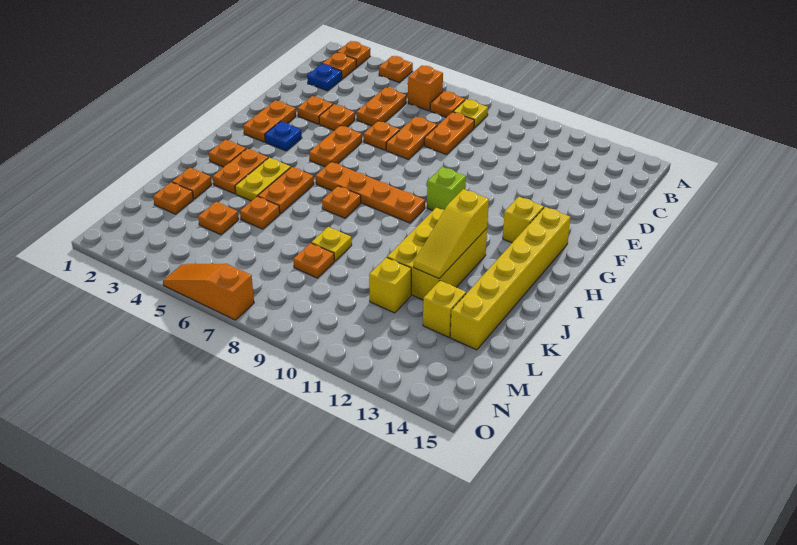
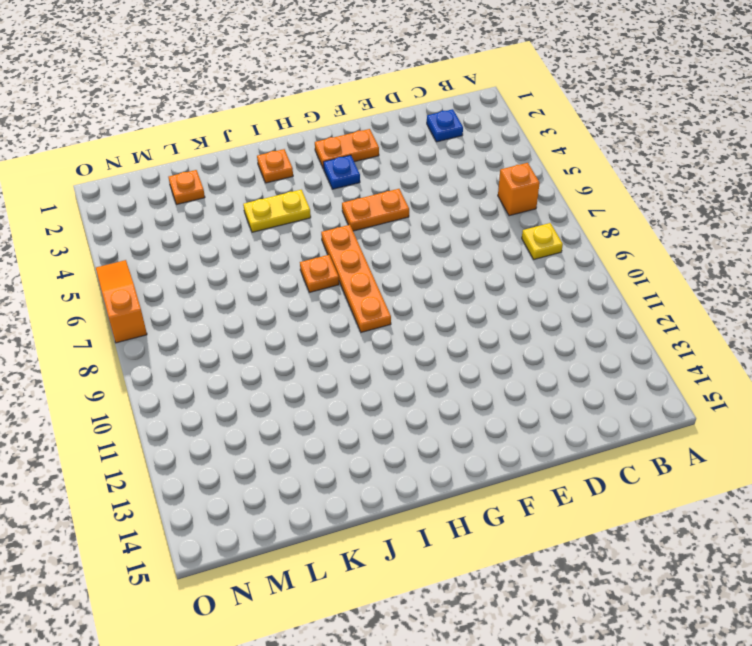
none -> orange plate A2 level 1
none -> orange plate A4 level 1
none -> orange plate B2 level 1
none -> orange plate B7 level 1

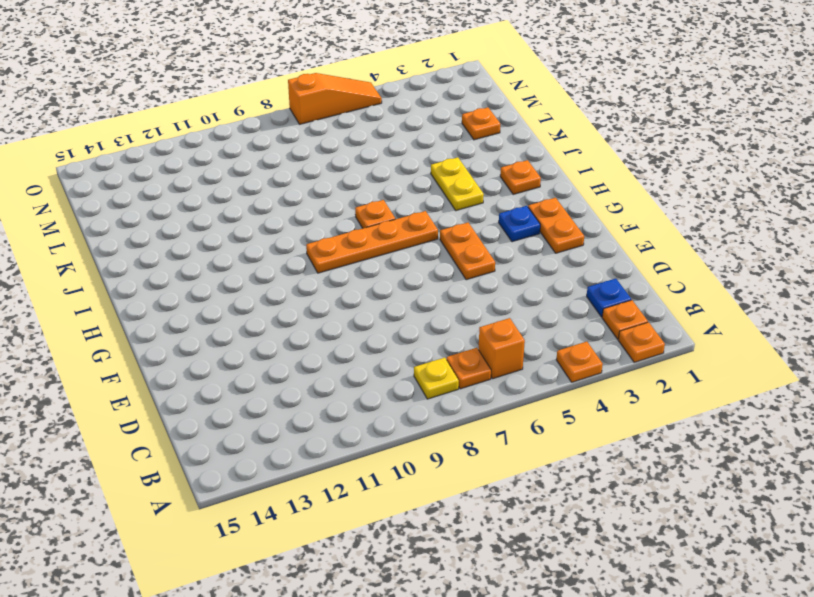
none -> orange plate C5:D5 level 1
none -> orange plate C8:D8 level 1
none -> orange plate D7:E7 level 1
none -> orange plate E3 level 1

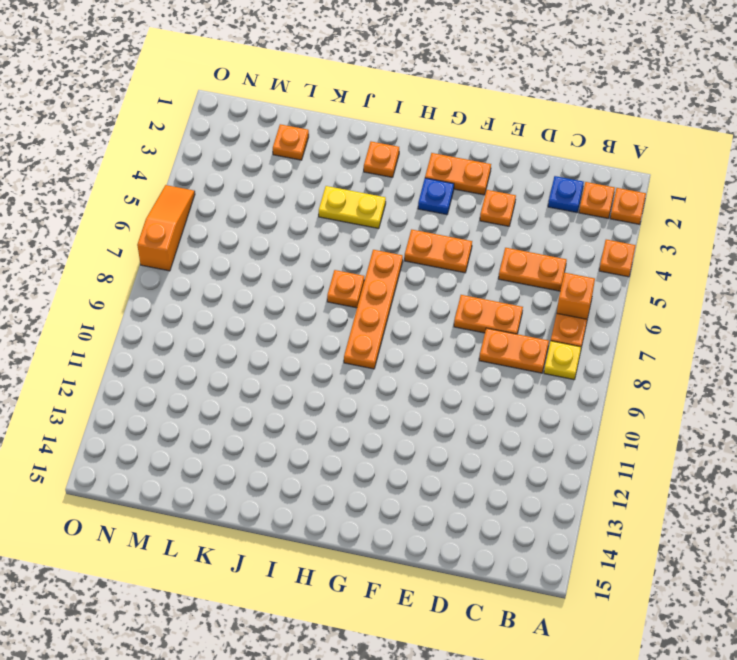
none -> orange plate E4 level 1
none -> orange plate E6 level 1
none -> lime brick G10 level 1
none -> yellow brick G13 level 1

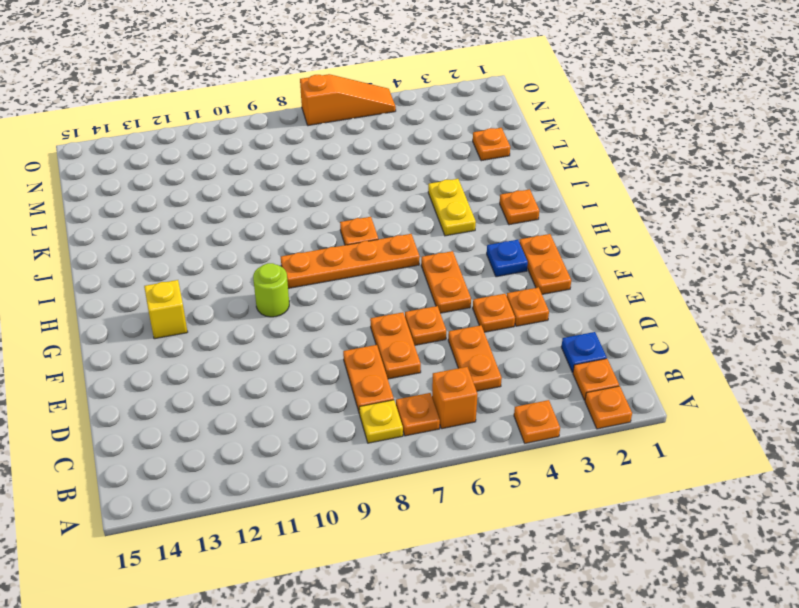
lime round brick G10 level 1 -> lime brick G10 level 1
none -> yellow brick G14:L14 level 1
none -> orange plate I3:J3 level 1
none -> orange plate I5:J5 level 1
none -> yellow brick I11:K12 level 1

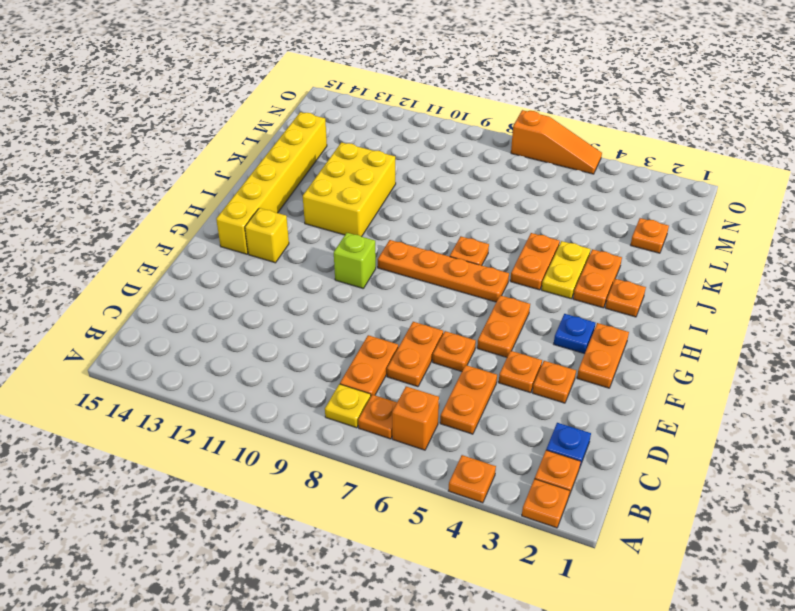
none -> orange plate K2 level 1
none -> orange plate K5 level 1
none -> yellow plate K8 level 1
none -> orange plate L4 level 1

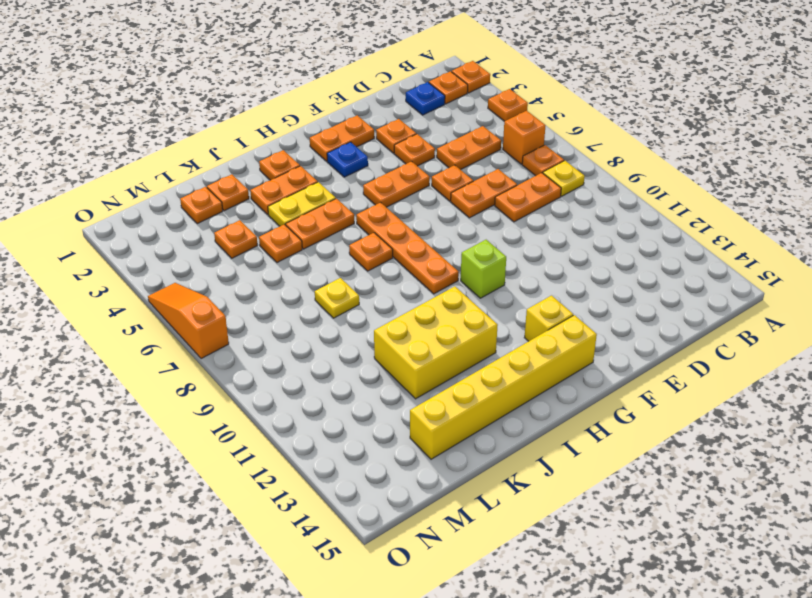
none -> orange plate L8 level 1
none -> yellow brick L11 level 1
none -> yellow brick L13 level 1
none -> yellow slope I12:K12 level 2 top I

